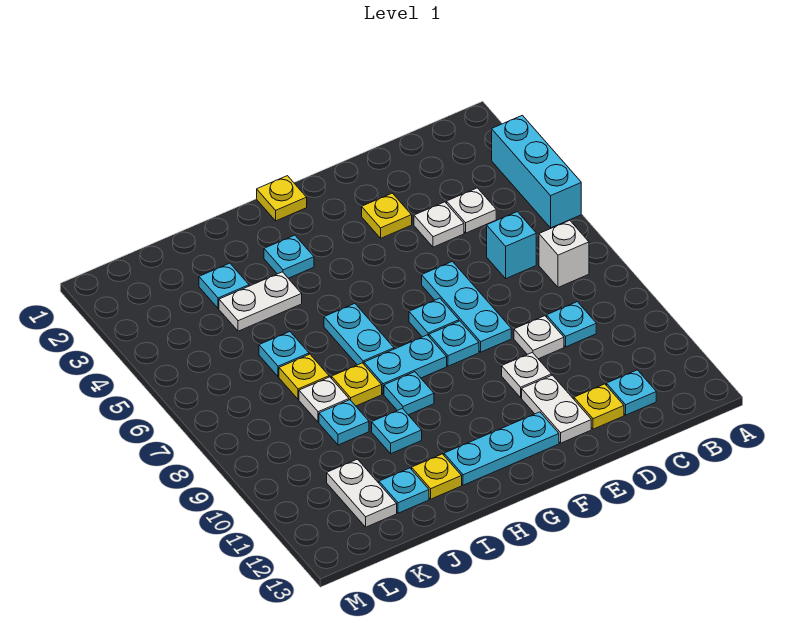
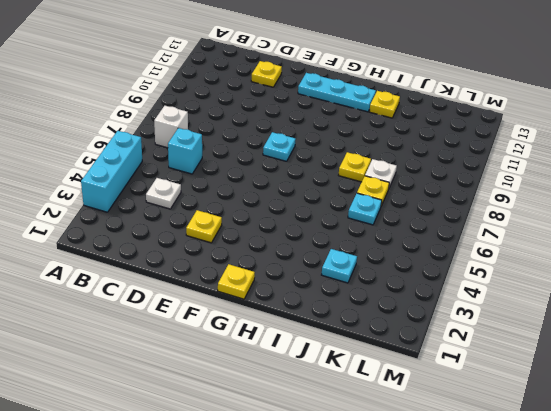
none -> cyan plate C9 level 1
none -> cyan plate C12 level 1
none -> white plate D4 level 1
none -> white plate D9 level 1

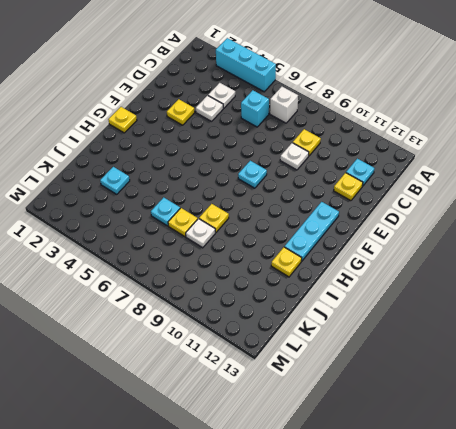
yellow plate C9 level 1 -> cyan plate C9 level 1
none -> cyan plate E6:E8 level 1
none -> white plate E10 level 1
none -> white plate E11:E12 level 1
none -> cyan plate F7 level 1

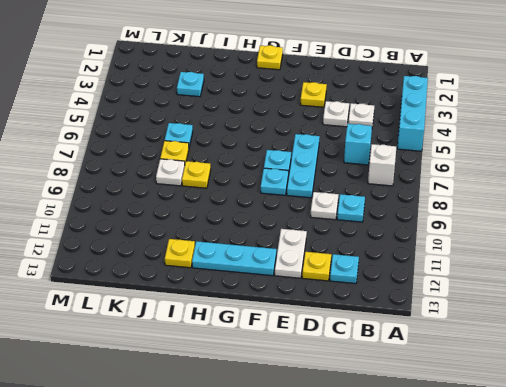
none -> white plate E10 level 1
none -> cyan plate G8:H8 level 1
none -> cyan plate H3 level 1
none -> cyan plate H6:H7 level 1

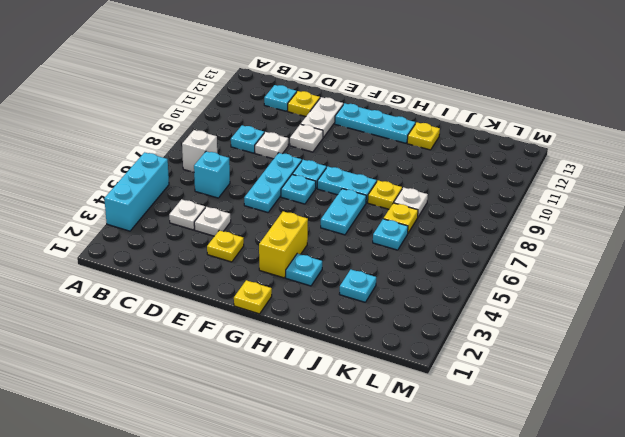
yellow brick G3:G4 level 1 -> none
none -> cyan plate H9 level 1
none -> white plate I4:J4 level 1
none -> cyan plate I10 level 1
none -> cyan plate J9 level 1

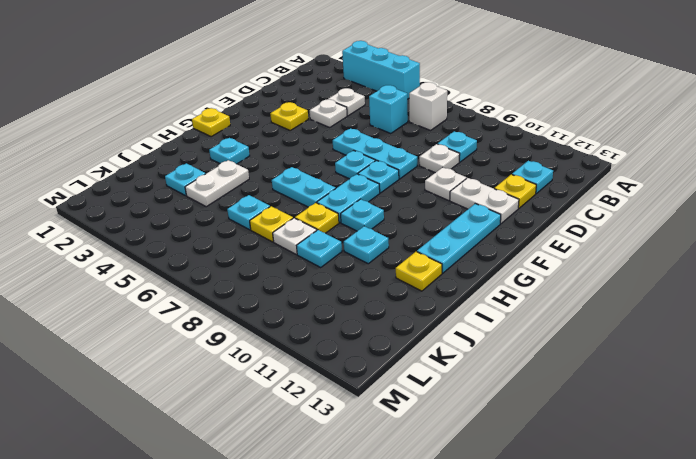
none -> cyan plate J12 level 1
none -> white plate K11:K12 level 1

